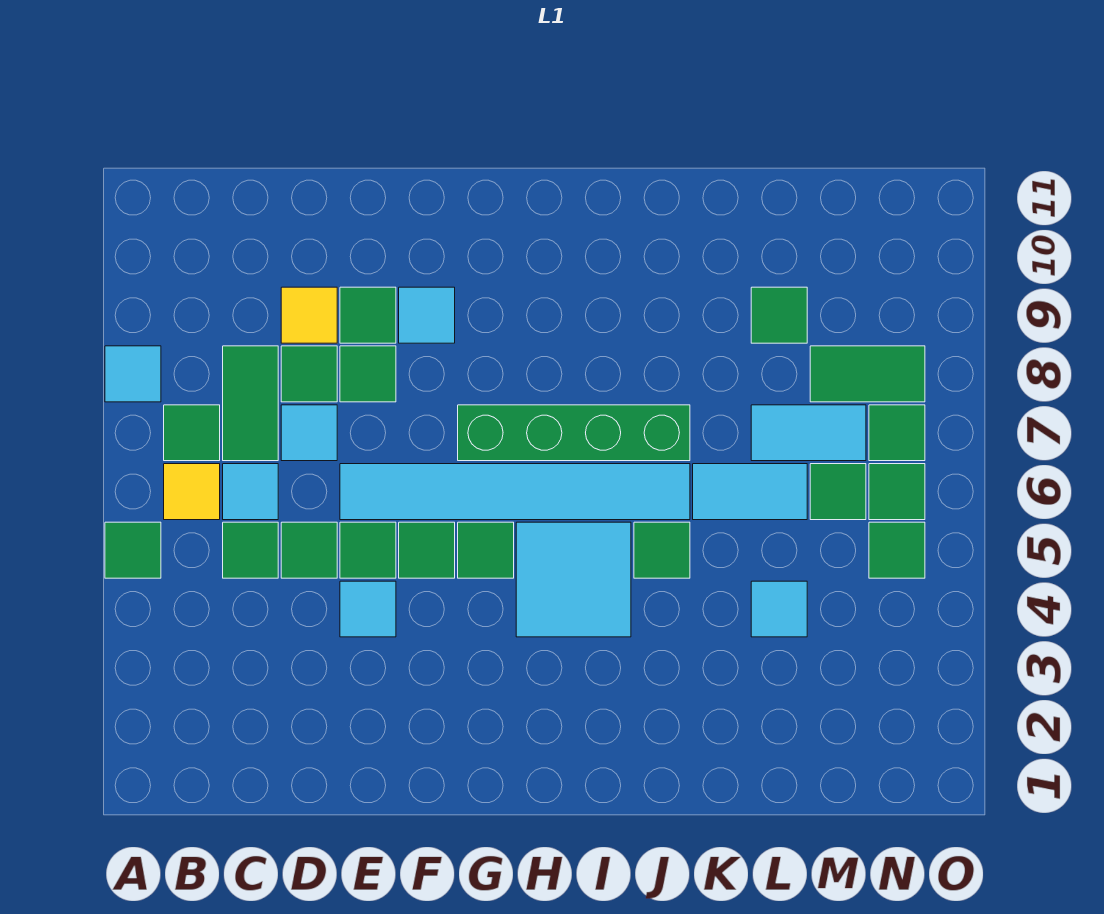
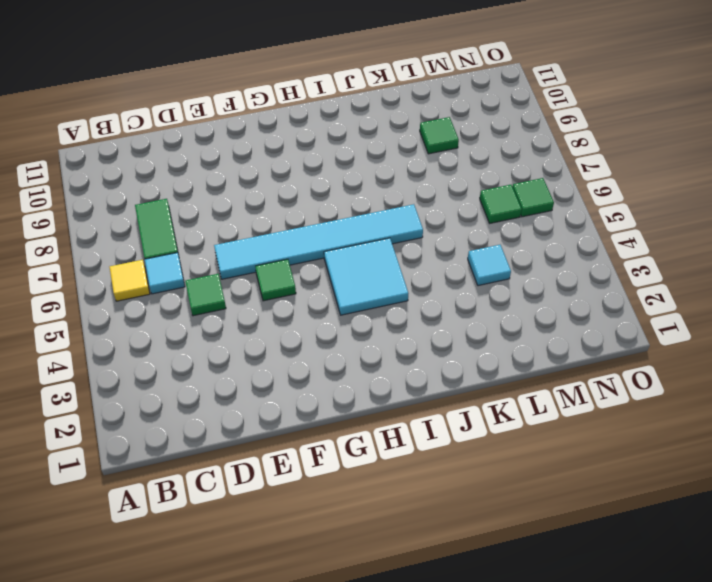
none -> green tile A5 level 1
none -> cyan tile A8 level 1
none -> green tile B7 level 1
none -> green tile C5 level 1

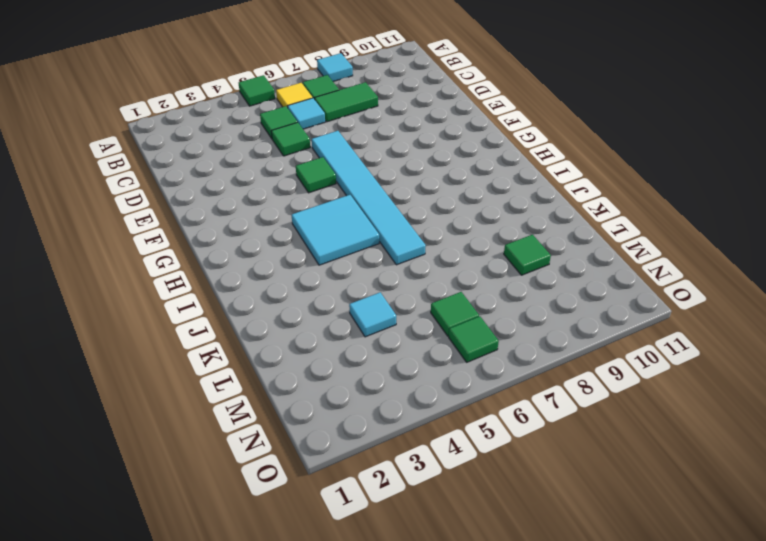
none -> cyan tile D7 level 1
none -> green tile D8 level 1
none -> yellow tile D9 level 1
none -> cyan tile E4 level 1

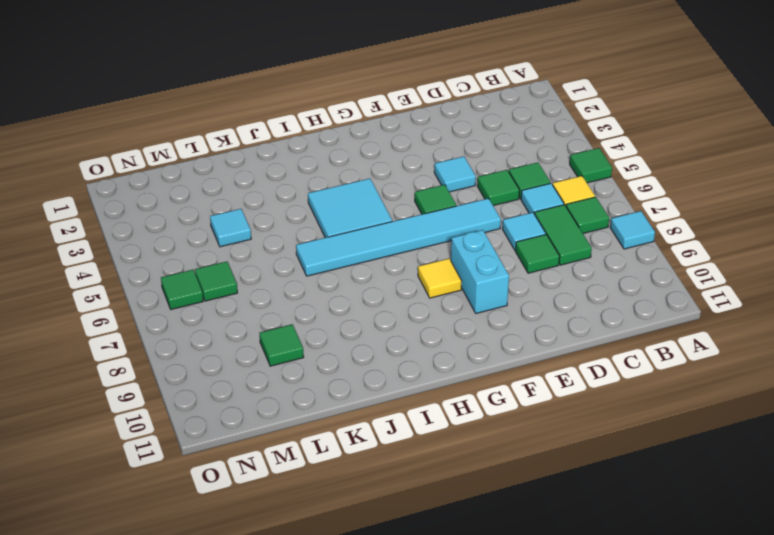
cyan brick F8:F9 level 1 -> cyan tile F9 level 1
yellow tile G8 level 1 -> yellow tile D9 level 1
none -> green tile E5 level 1
none -> green tile E8 level 1
none -> green tile E9 level 1
none -> green tile G5 level 1

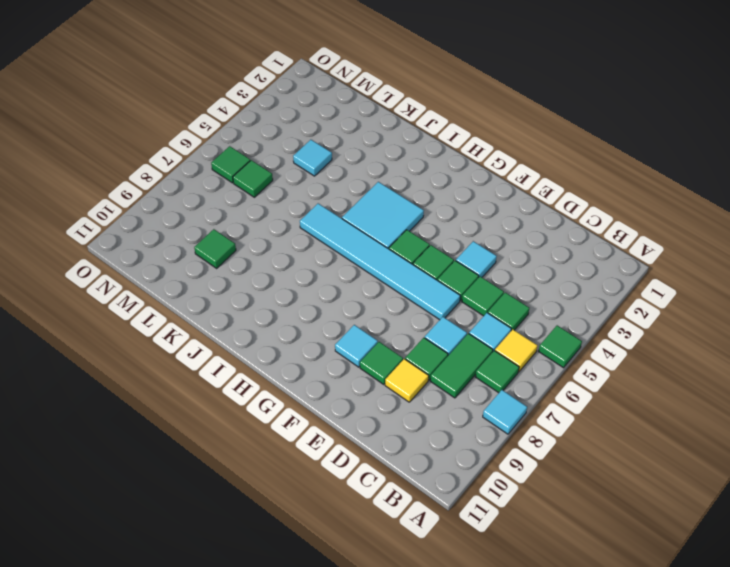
none -> green tile E8 level 1
none -> green brick G7:J7 level 1
none -> green tile J5 level 1
none -> cyan tile K6:L6 level 1

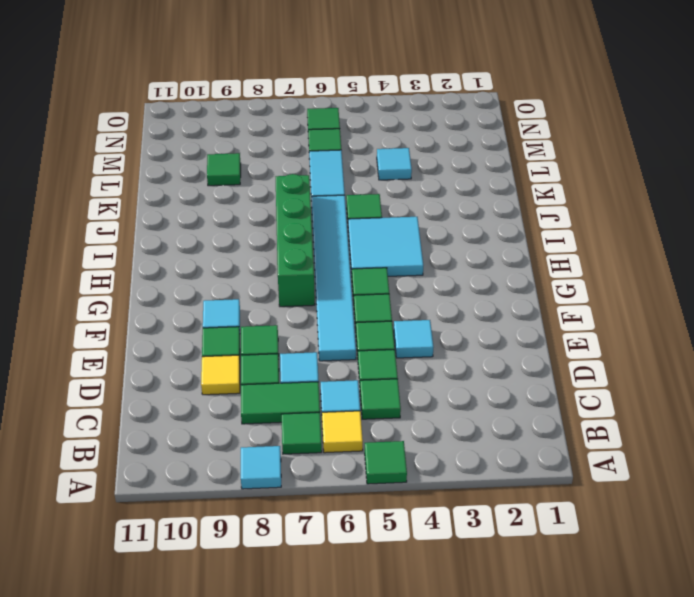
none -> cyan tile L7:M7 level 1
none -> green tile M8:N8 level 1
none -> green tile N5 level 1
none -> green tile N7 level 1

